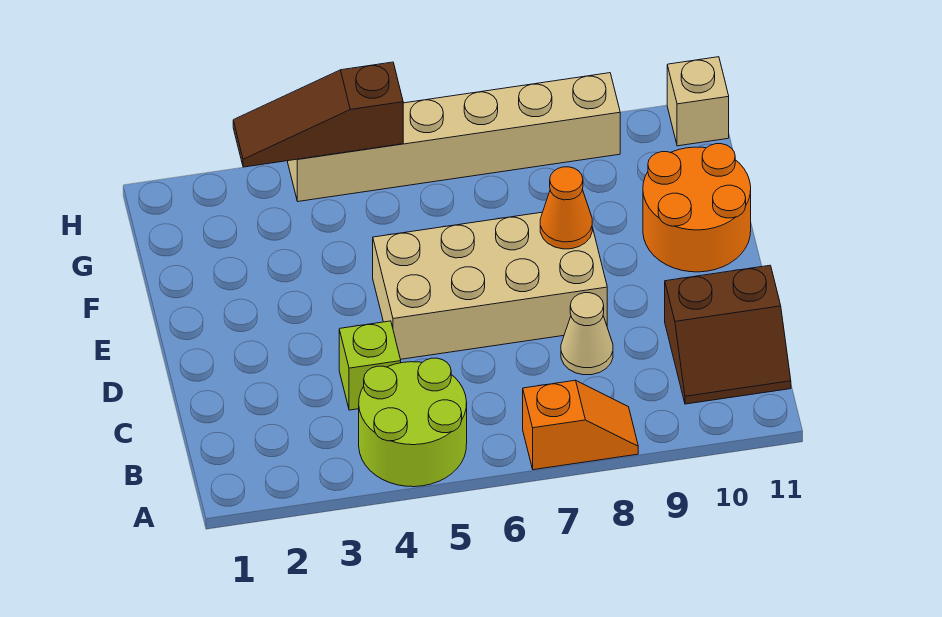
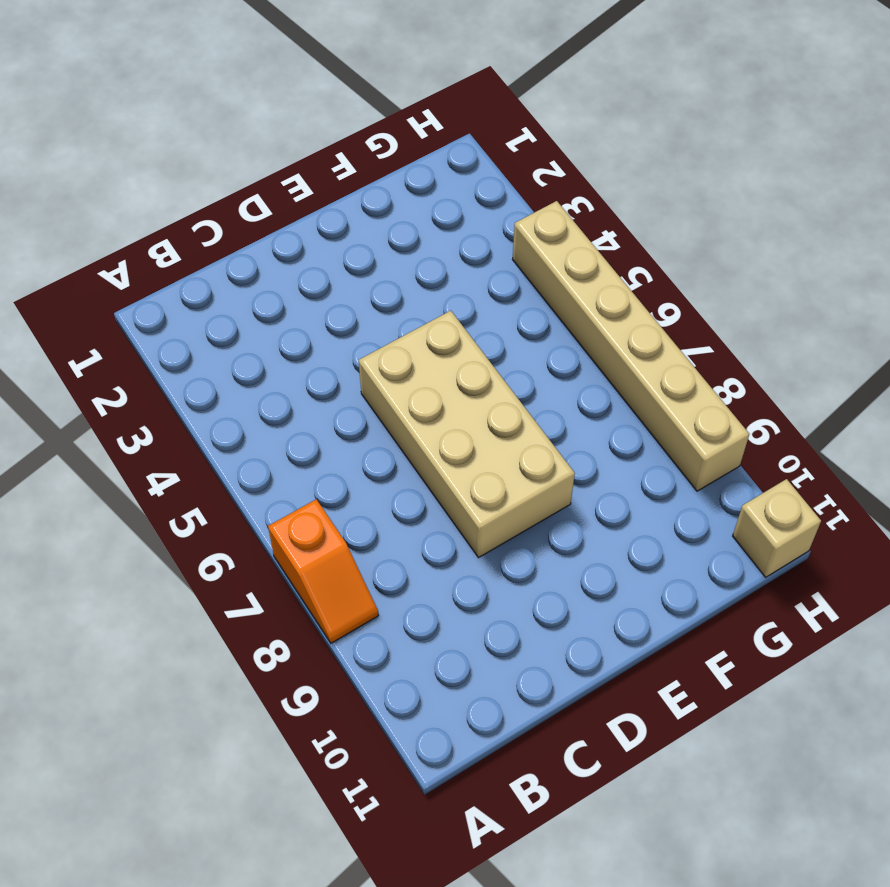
none -> lime round brick A4:B5 level 1
none -> brown slope B10:C11 level 1 top C

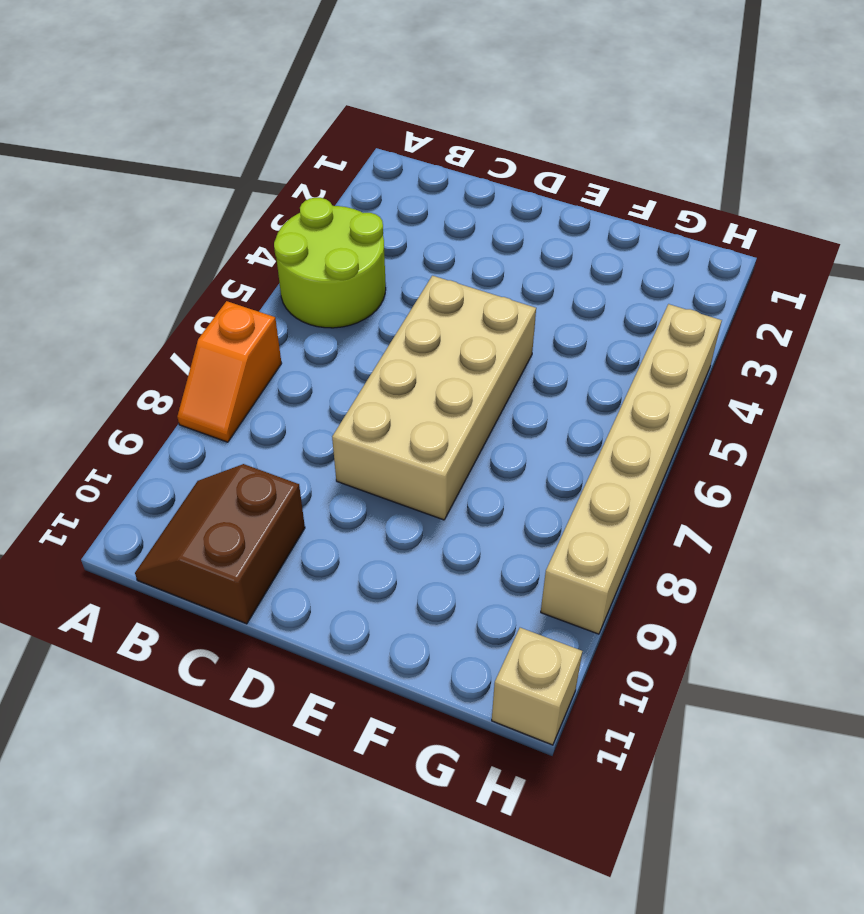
none -> lime brick C4 level 1
none -> tan cone C8 level 1

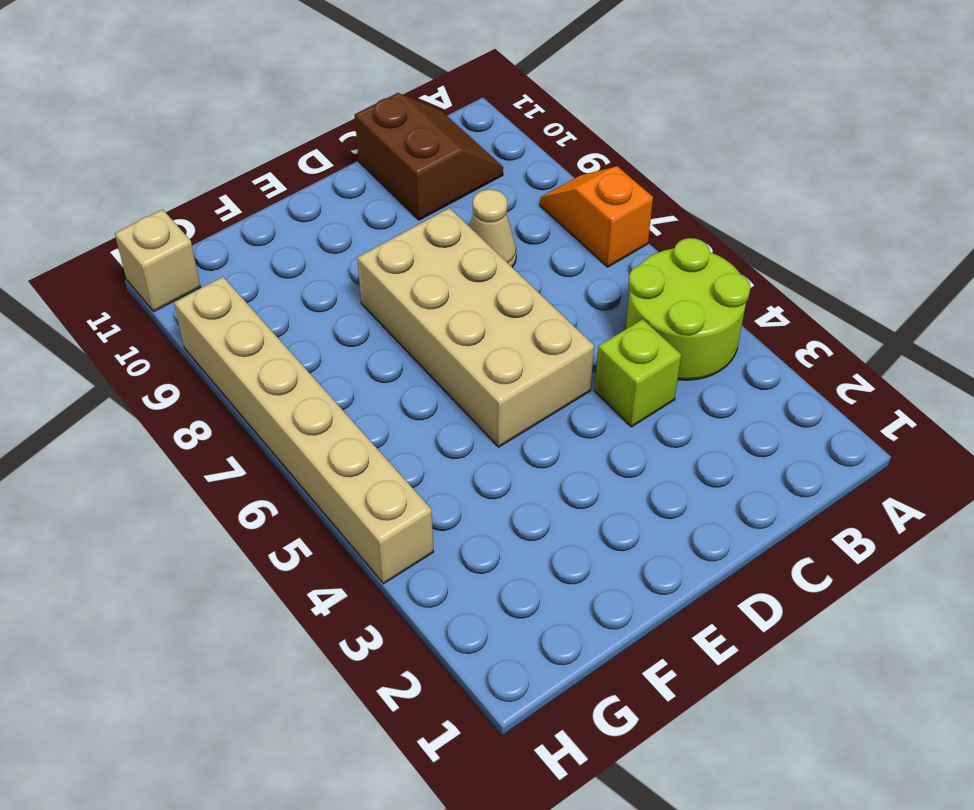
none -> orange round brick E10:F11 level 1
none -> orange cone E8 level 2

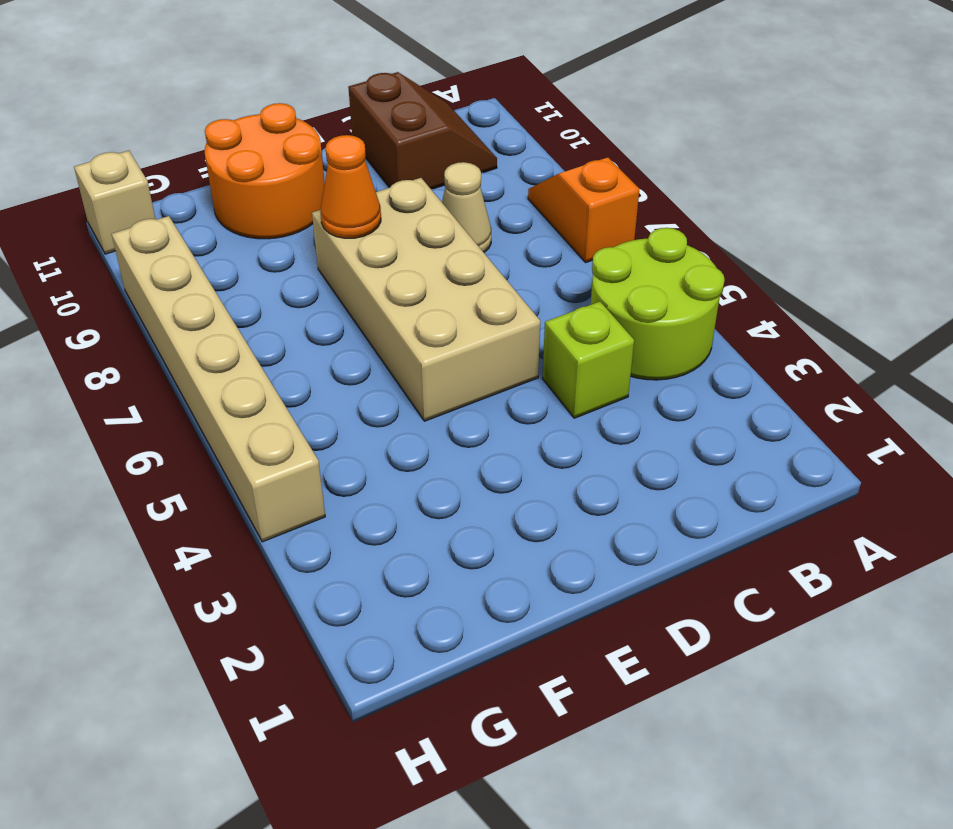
none -> brown slope H3:H5 level 2 top 5

